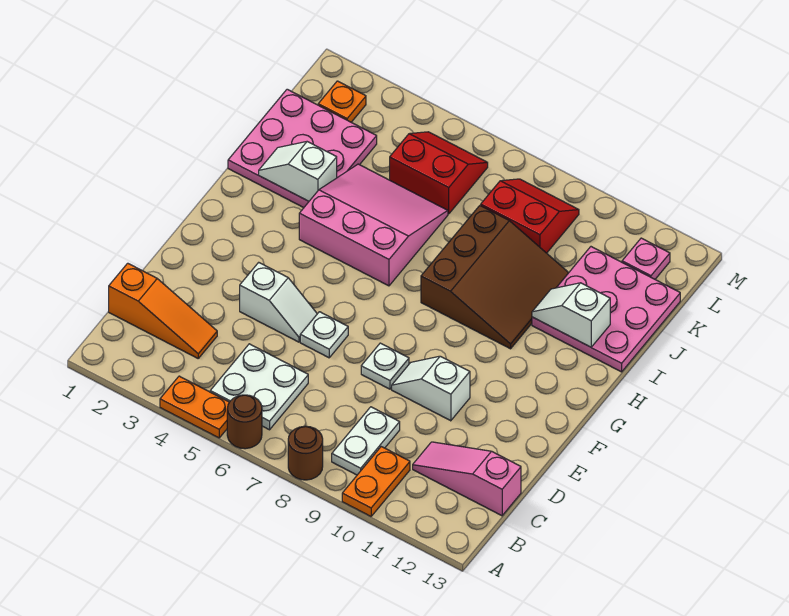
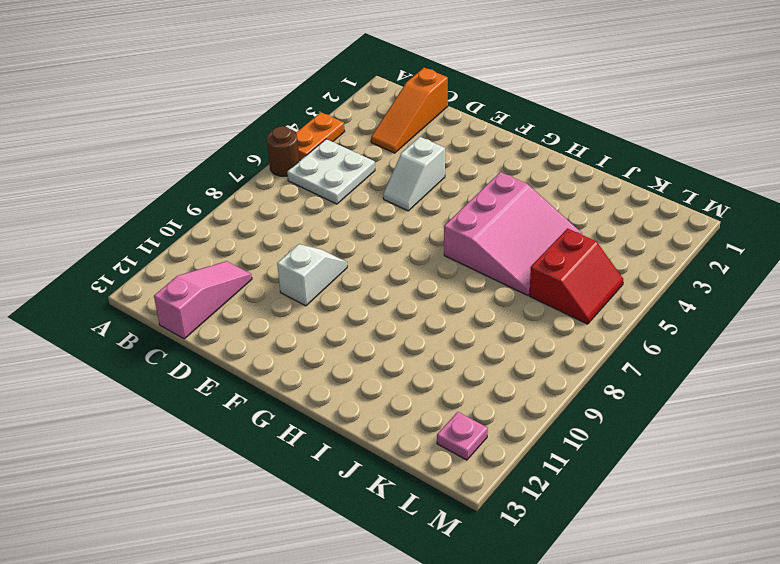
none -> brown round brick A8 level 1
none -> orange plate A10:B10 level 1
none -> white plate B9:C9 level 1

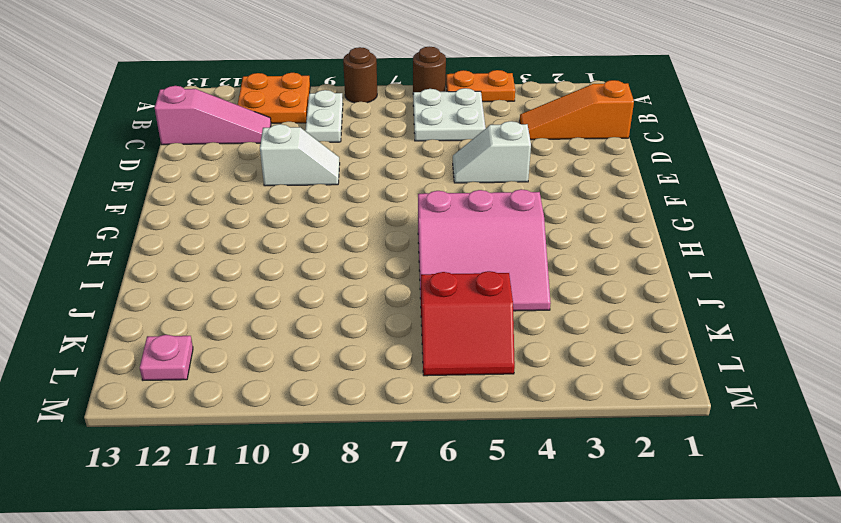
orange plate A10:B11 level 1 -> orange plate A10:B10 level 1
none -> white plate E6 level 1
none -> white plate E8 level 1
none -> brown slope H8:J10 level 1 top 8

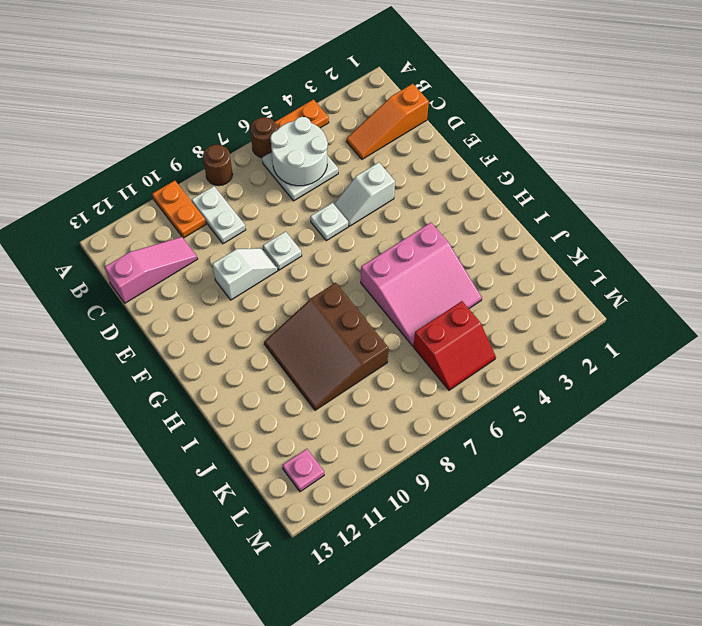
white round brick B5:C6 level 2 -> none
none -> pink plate I1:K3 level 1
none -> pink plate I11:K13 level 1
none -> red slope K8:L9 level 1 top K

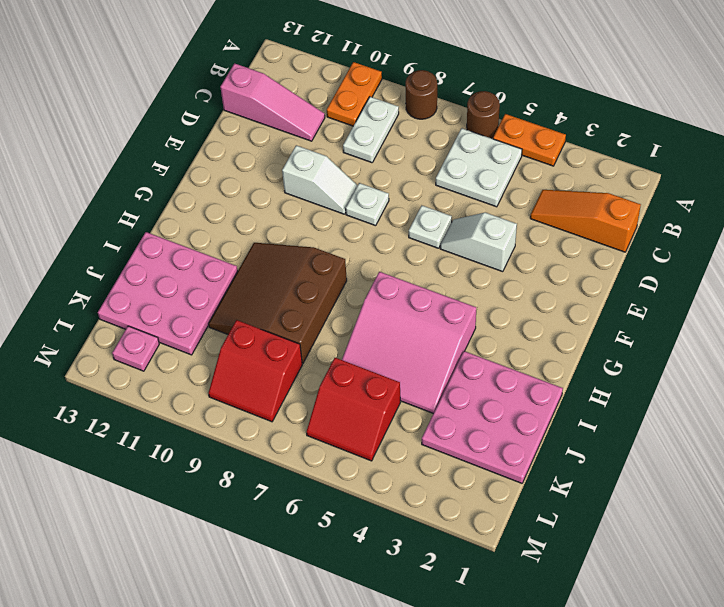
none -> orange plate L2 level 1
none -> white slope I2:I3 level 2 top 3
none -> white slope I11:I12 level 2 top 12

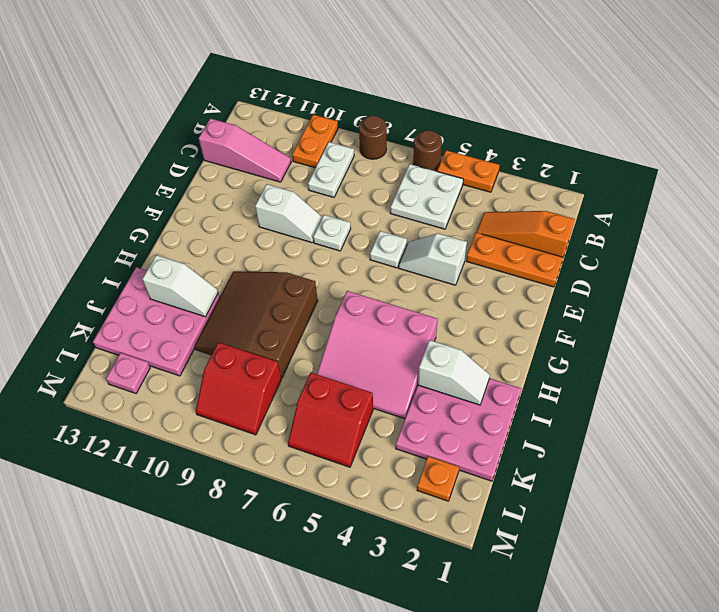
orange plate D1:D3 level 1 -> none

